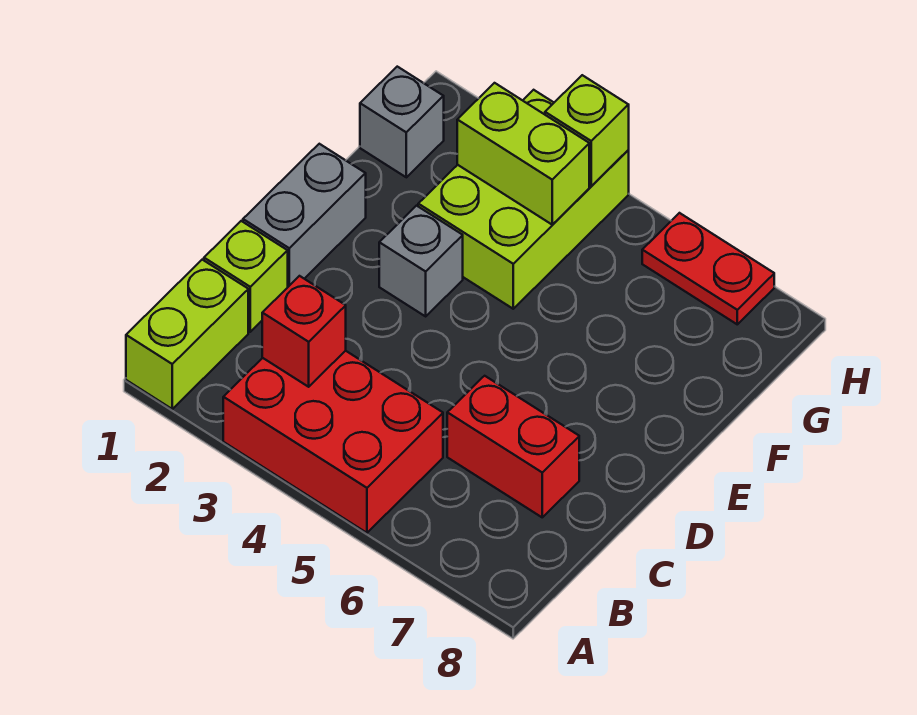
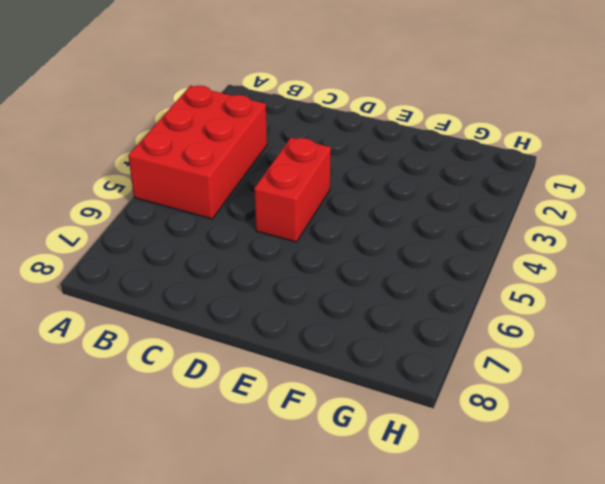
red brick D4:D5 level 1 -> red brick C6:C7 level 1
none -> lime brick A1:B1 level 1
none -> lime brick C1 level 1
none -> grey brick D1:E1 level 1

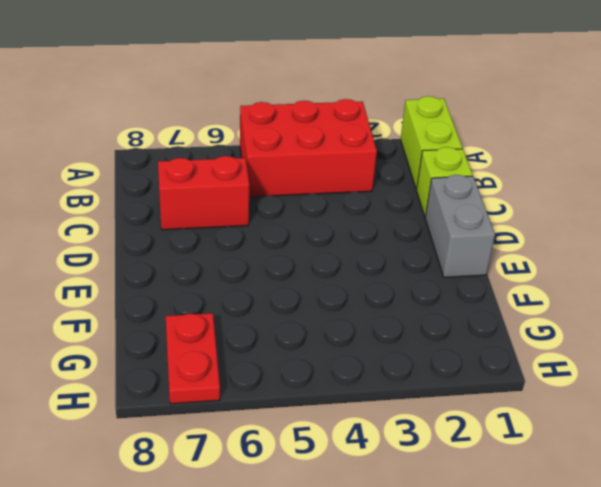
red plate G7:H7 level 1 -> red plate H6:H7 level 1
none -> grey brick E3 level 1
none -> lime brick F3:H4 level 1
none -> grey brick G1 level 1

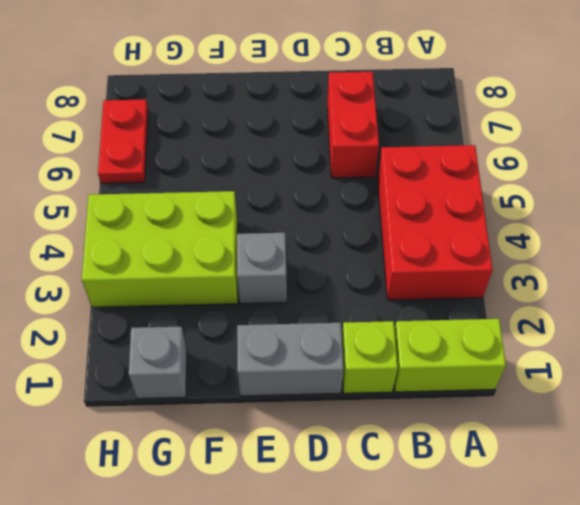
none -> red brick B3 level 2
none -> lime brick G3:G4 level 2
none -> lime brick H4 level 2

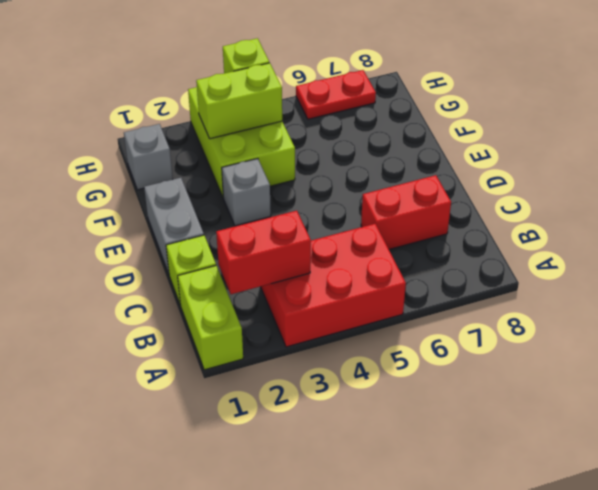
red brick B2:B3 level 2 -> red brick B3 level 2

